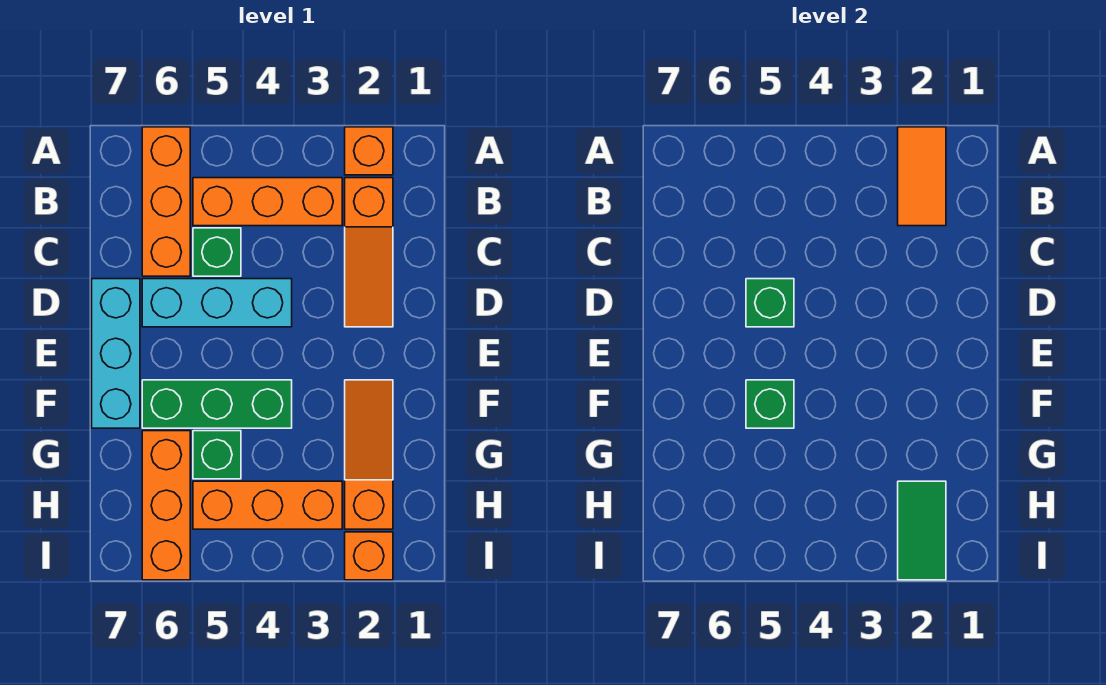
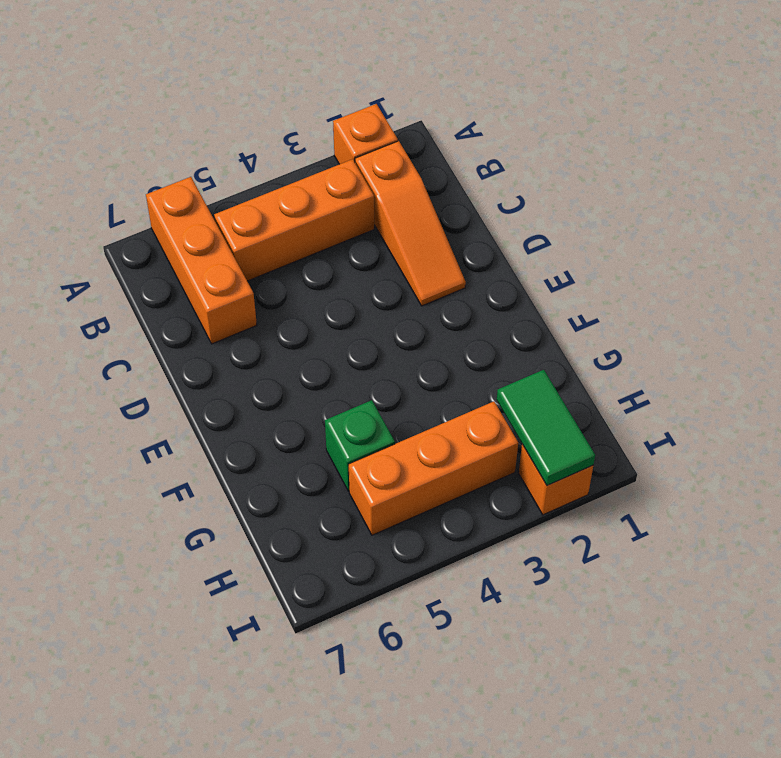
none -> green brick C5 level 1
none -> cyan brick D4:D6 level 1
none -> cyan brick D7:F7 level 1

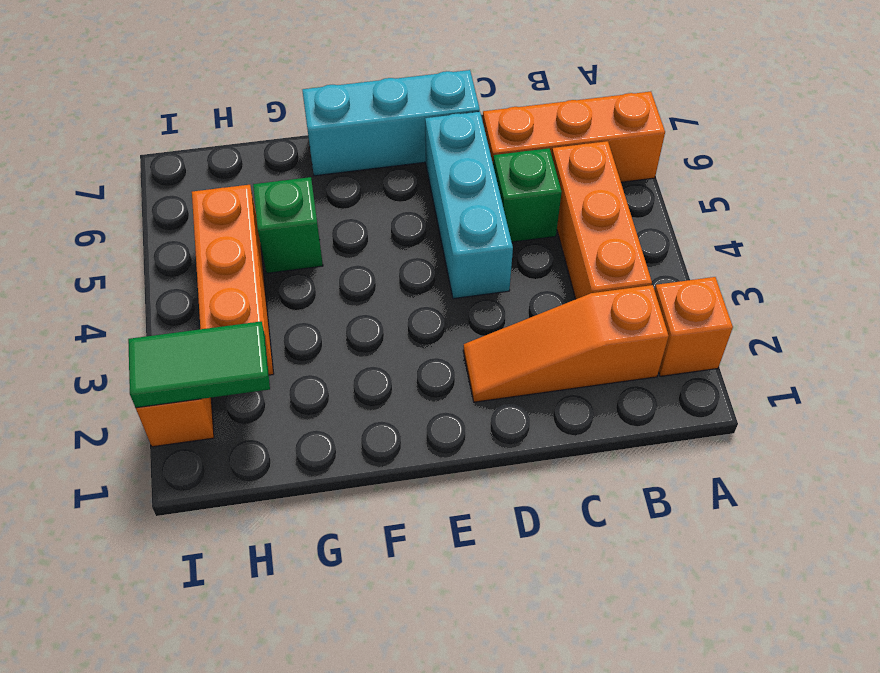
none -> orange slope F2:H2 level 1 top H
none -> green brick F4:F6 level 1
none -> orange brick G6:I6 level 1

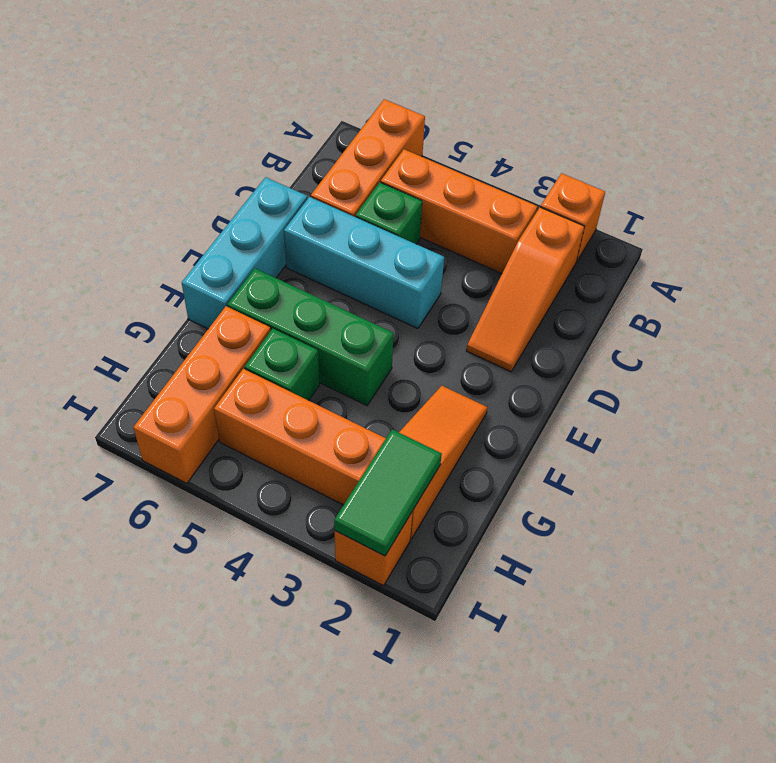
none -> orange tile A2:B2 level 2
none -> green brick D5 level 2
none -> green brick F5 level 2

